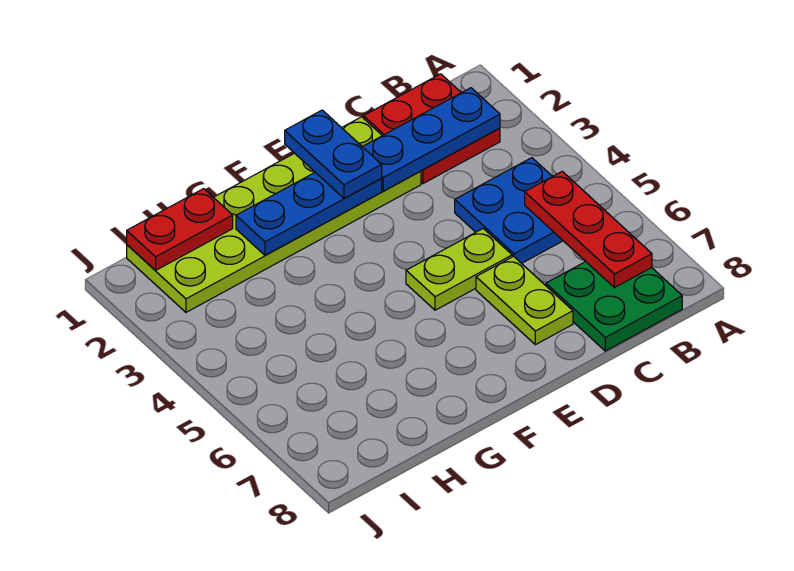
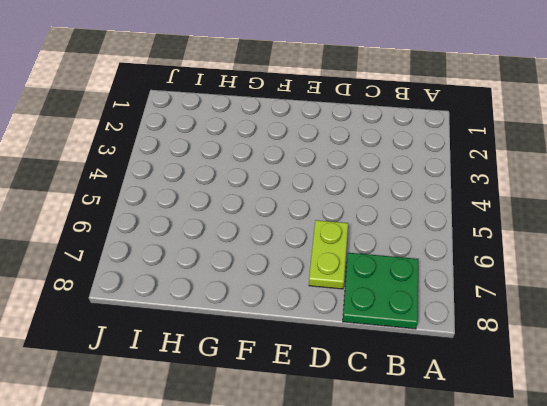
none -> red plate B1:C2 level 1
none -> blue plate B4:C5 level 1

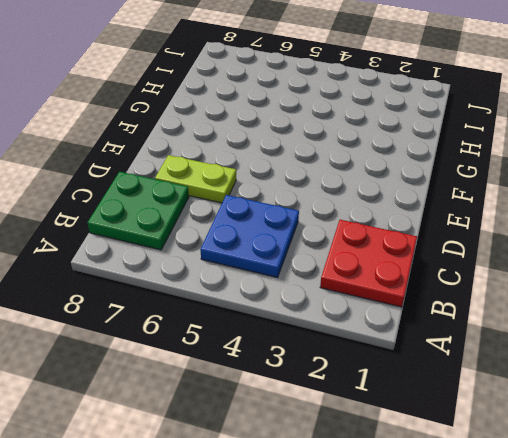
none -> lime plate D1:I2 level 1
none -> lime plate D5:E5 level 1

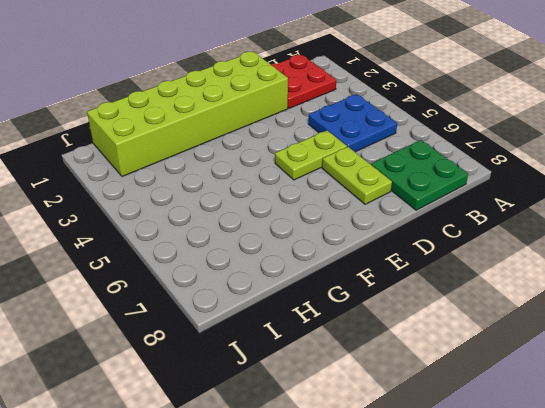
lime brick D1:I2 level 1 -> lime plate D1:I2 level 1
none -> blue plate B2:D2 level 2
none -> red plate B5:B7 level 2

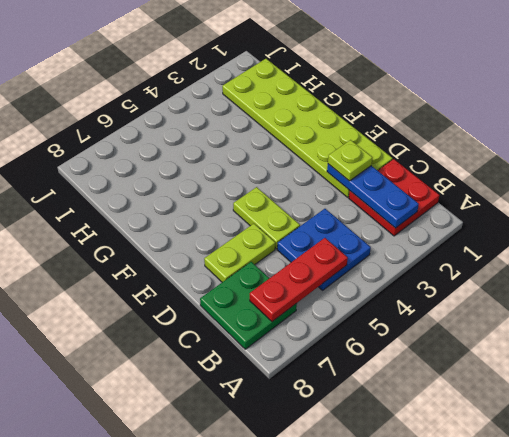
lime plate D2 level 3 -> none
none -> blue plate E2:G2 level 2
none -> red plate H1:I1 level 2

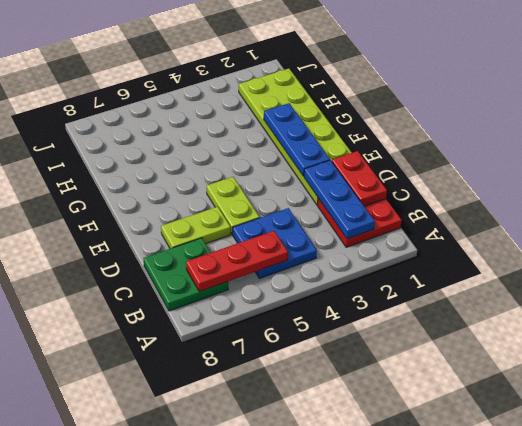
red plate C1:D1 level 2 -> red plate H1:I1 level 2
none -> blue plate E1:E2 level 3

